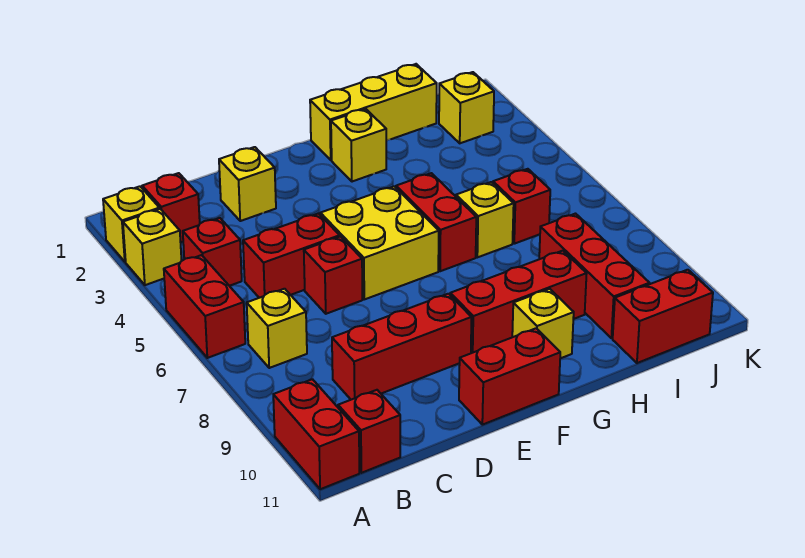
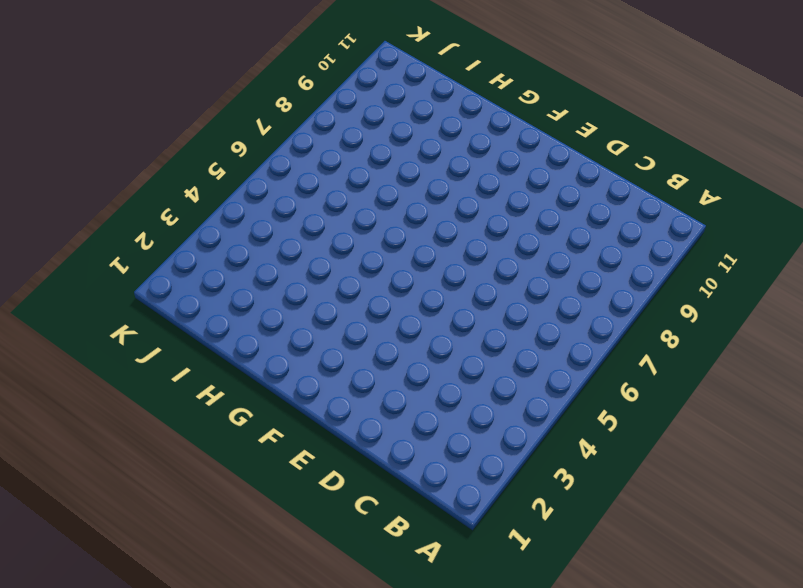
none -> yellow brick A2 level 1
none -> yellow brick A3 level 1
none -> red brick A5:A6 level 1

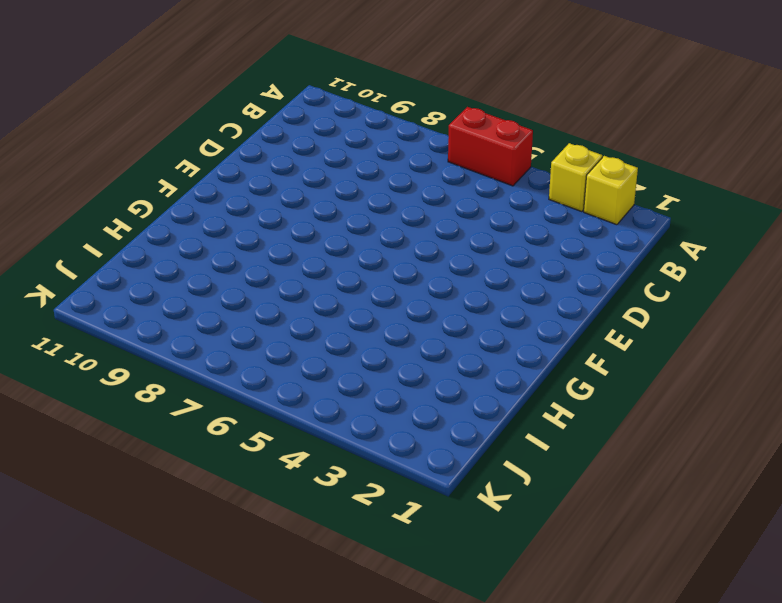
none -> red brick A10:A11 level 1
none -> red brick B2 level 1
none -> red brick B4 level 1

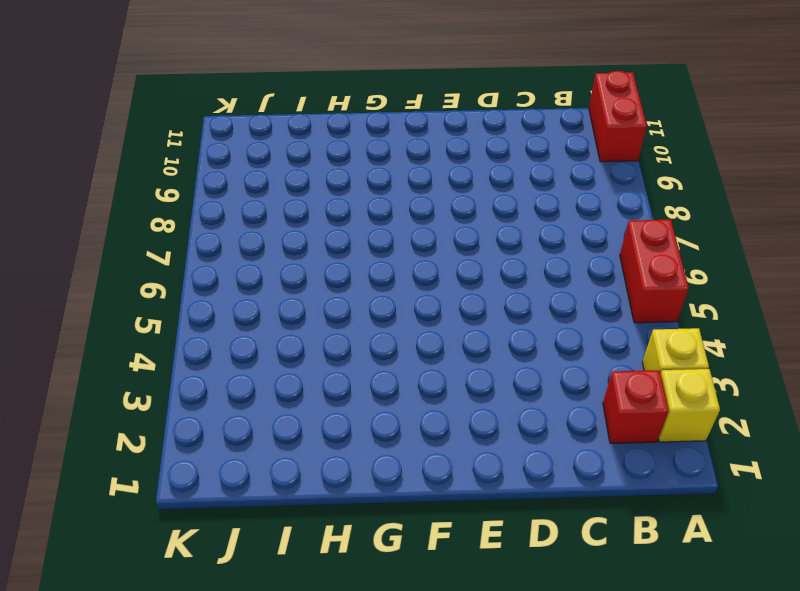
none -> red brick B4 level 1
none -> yellow brick B7 level 1
none -> red brick B11 level 1

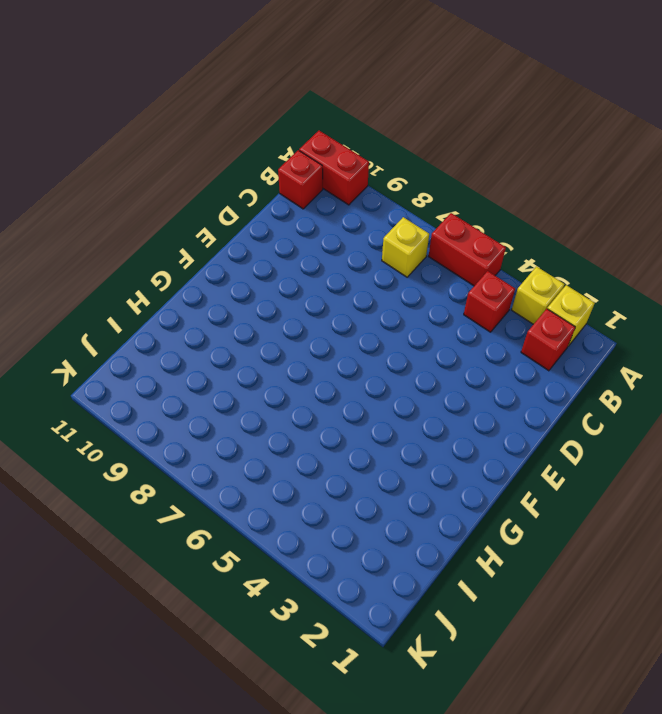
none -> red brick C5:D5 level 1
none -> red brick C9:E9 level 1
none -> yellow brick D2 level 1

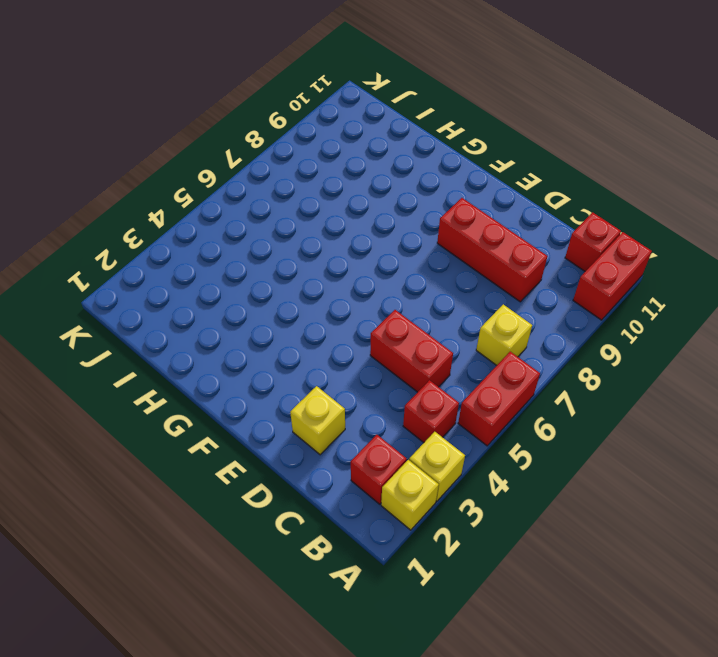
none -> red brick D6 level 1
none -> yellow brick E5:F6 level 1
none -> red brick E11:F11 level 1

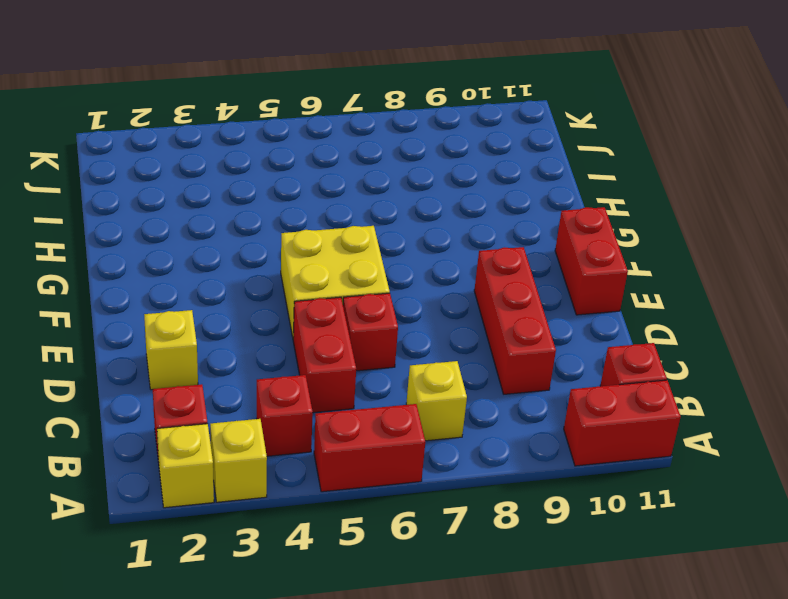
none -> red brick F9:H9 level 1
none -> yellow brick G1:I1 level 1
none -> yellow brick G2 level 1

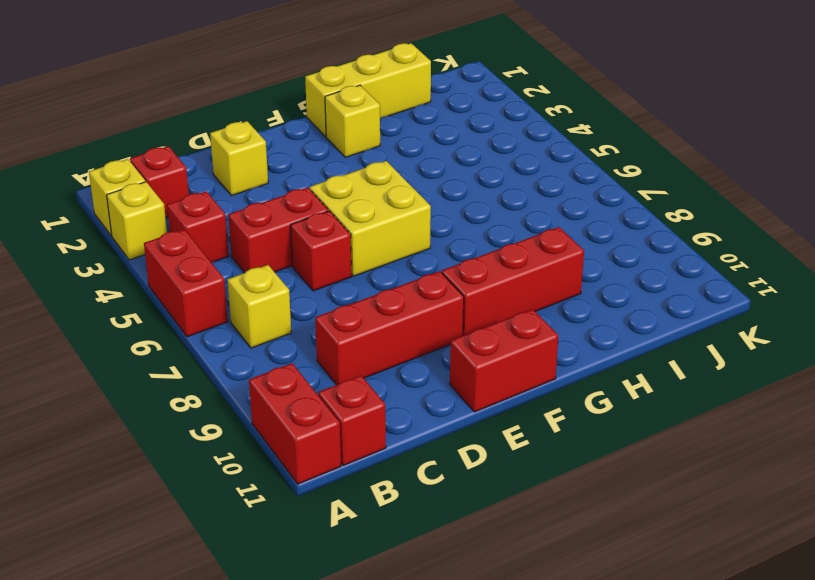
none -> red brick G5:G6 level 1
none -> yellow brick G10 level 1
none -> yellow brick H6 level 1

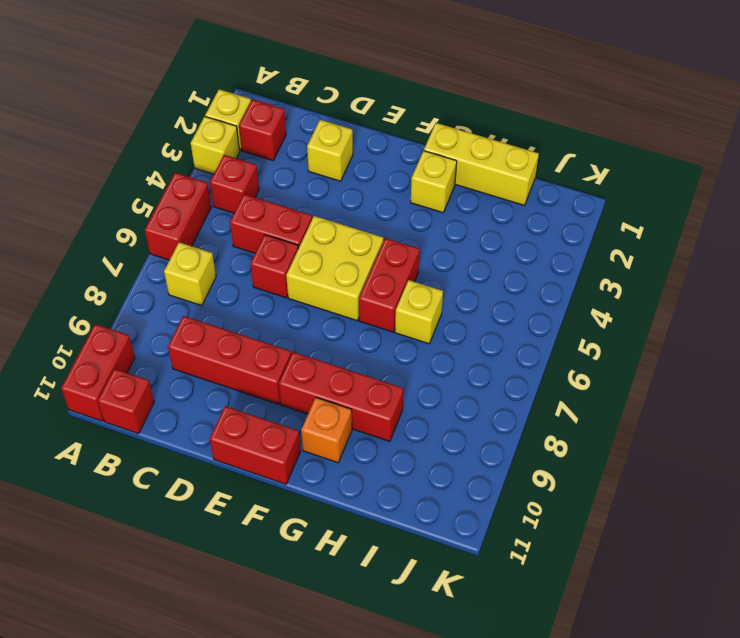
orange brick G10 level 1 -> yellow brick G10 level 1
none -> red brick I6 level 1
none -> red brick I8:I10 level 1
none -> red brick I11:J11 level 1

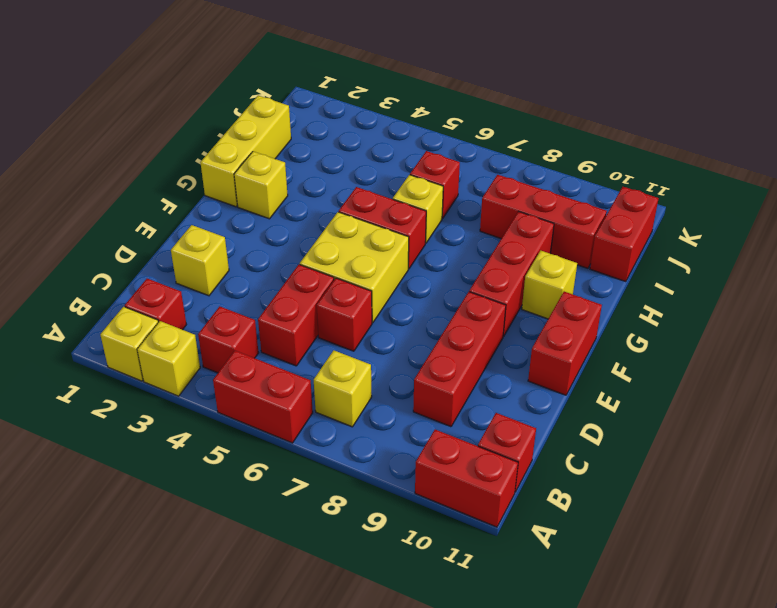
none -> yellow brick J2 level 1

